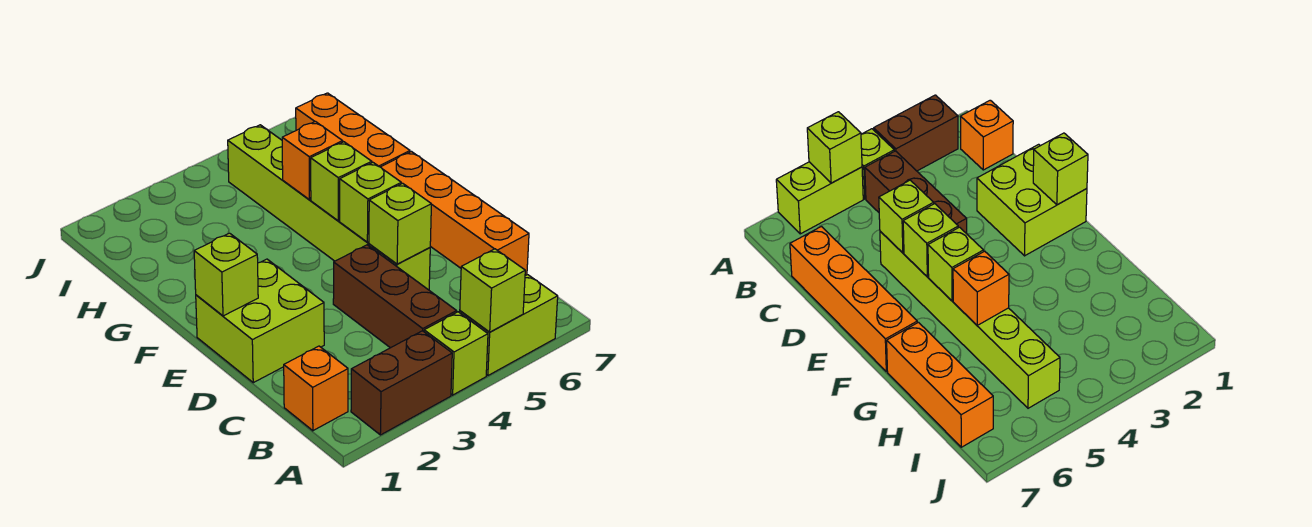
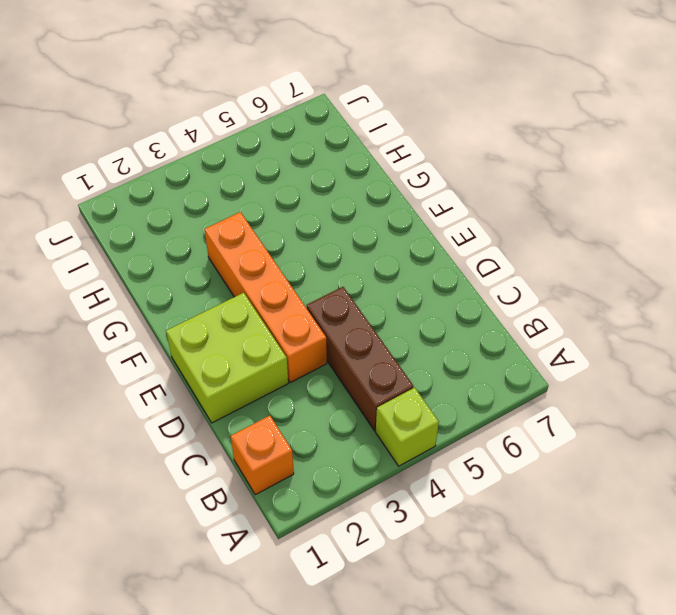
orange brick D3:G3 level 1 -> orange brick C7:F7 level 1
none -> brown brick A2:A3 level 1
none -> lime brick A5:A6 level 1
none -> lime brick D5:I5 level 1

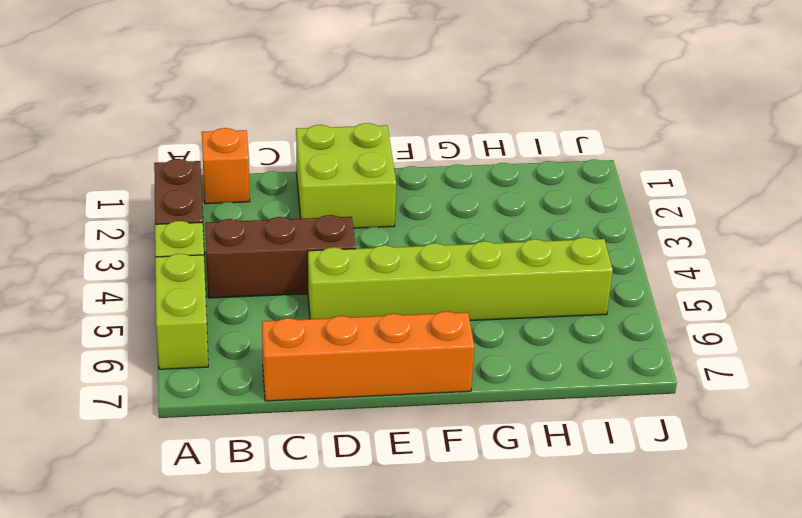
none -> orange brick G7:I7 level 1
none -> lime brick A5 level 2
none -> lime brick D5 level 2

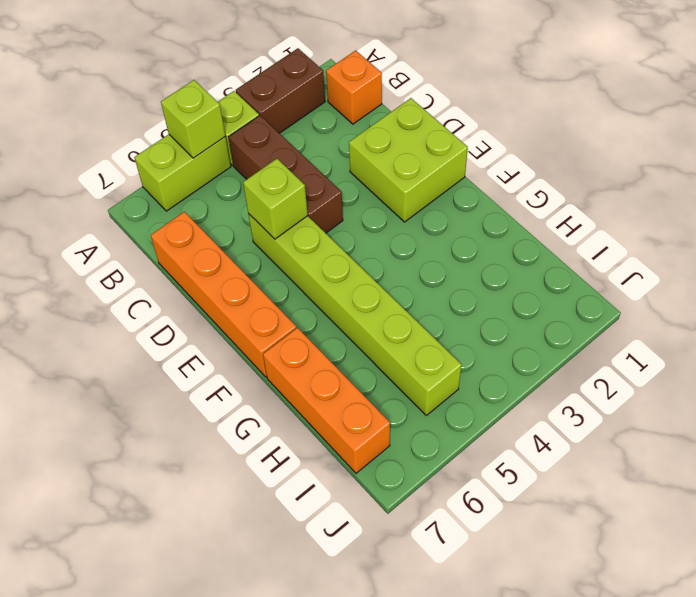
none -> lime brick E1 level 2
none -> lime brick E5 level 2
none -> lime brick F5 level 2

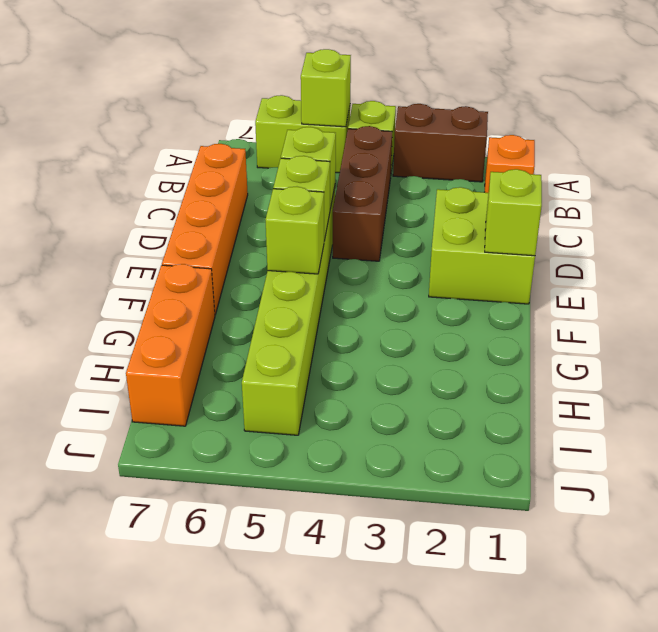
none -> orange brick G5 level 2

